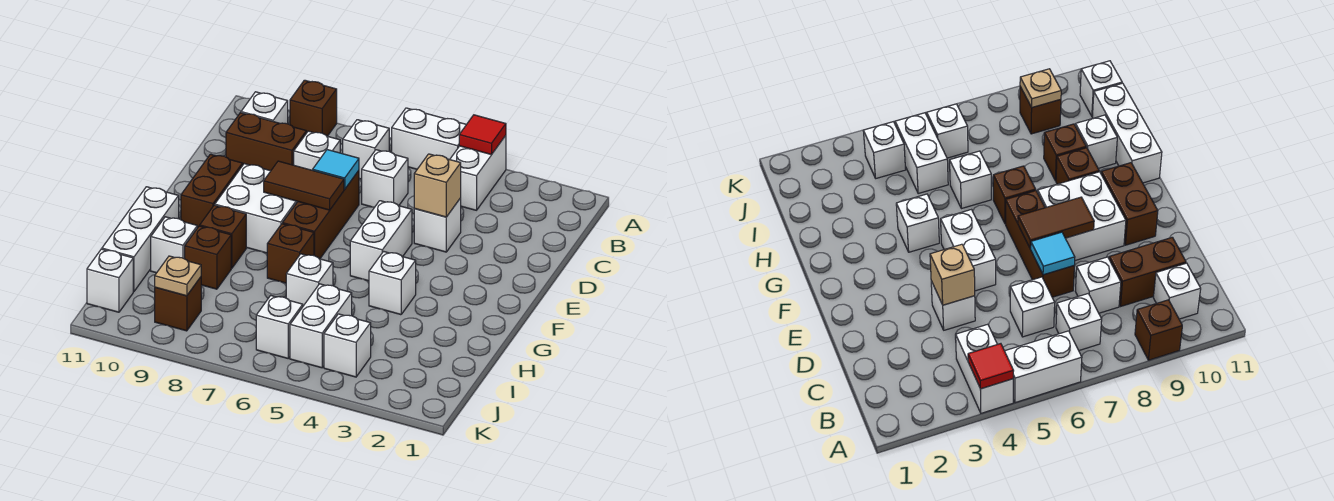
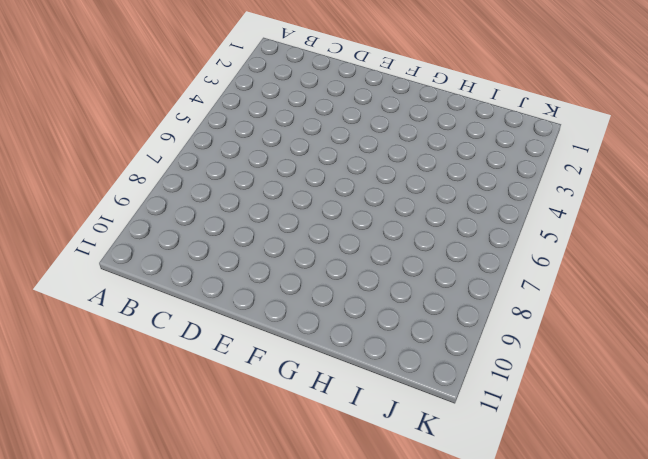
none -> white brick A4:B4 level 1
none -> white brick A5:A6 level 1
none -> brown brick A9 level 1
none -> white brick B7 level 1

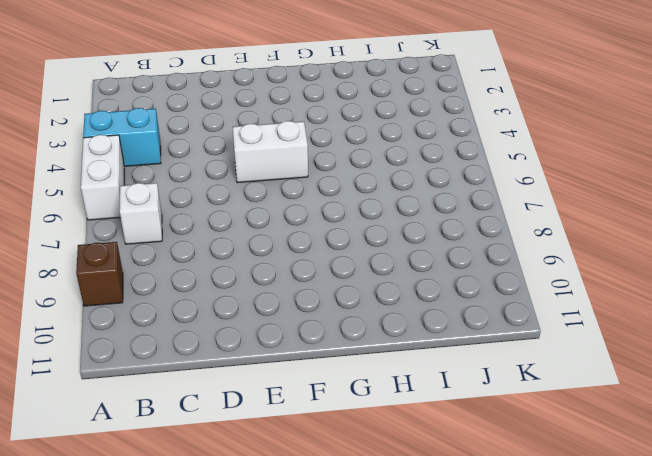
cyan brick A4:B4 level 1 -> white brick A4:B4 level 1
none -> white brick B10 level 1
none -> white brick C6 level 1
none -> white brick C8 level 1
none -> brown brick C9:C10 level 1

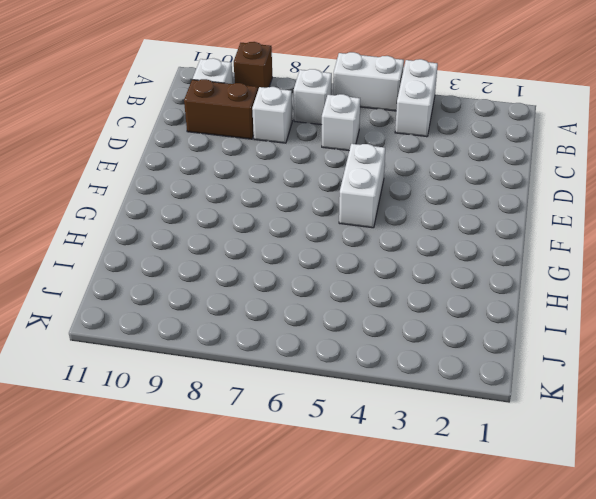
none -> white brick D4 level 1
none -> brown brick D7:F7 level 1
none -> white brick E8:F9 level 1
none -> brown brick E10:F10 level 1

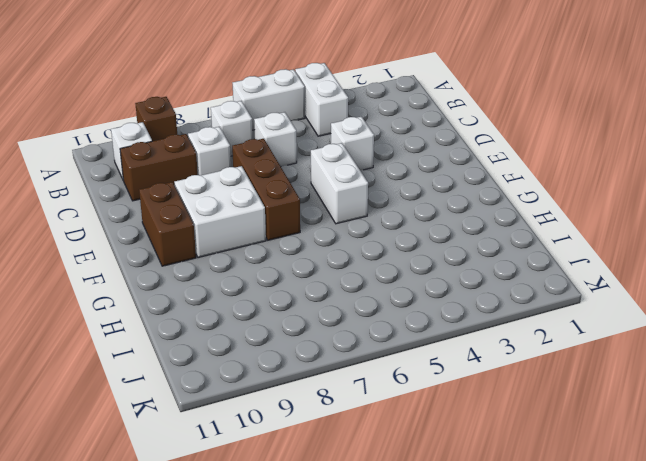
none -> white brick G4 level 1
none -> brown brick G7 level 1
none -> brown brick G9 level 1
none -> white brick G11:I11 level 1

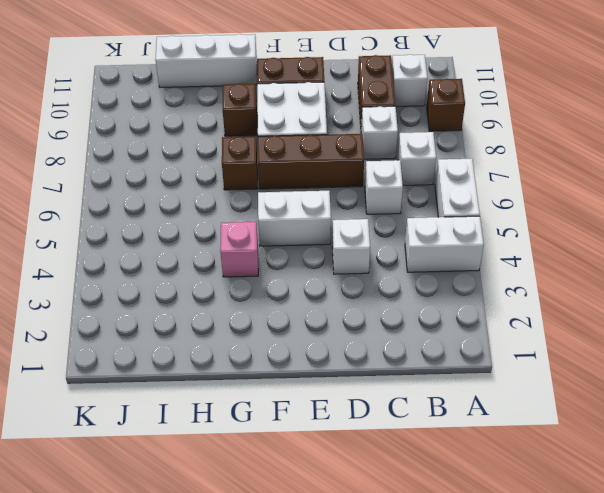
pink brick G4 level 1 -> white brick G4 level 1
none -> white brick H6 level 1
none -> brown brick H9 level 1
none -> white brick H10 level 1
none -> white brick I5:J5 level 1

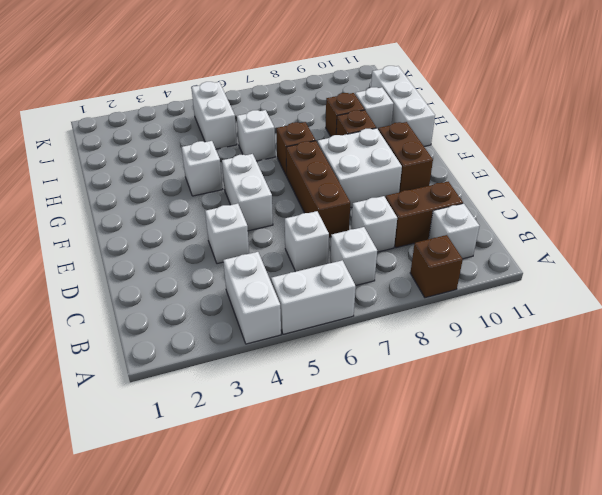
none -> white brick J4 level 1
none -> white brick J6 level 1
none -> brown brick J9 level 1
none -> white brick J11 level 1

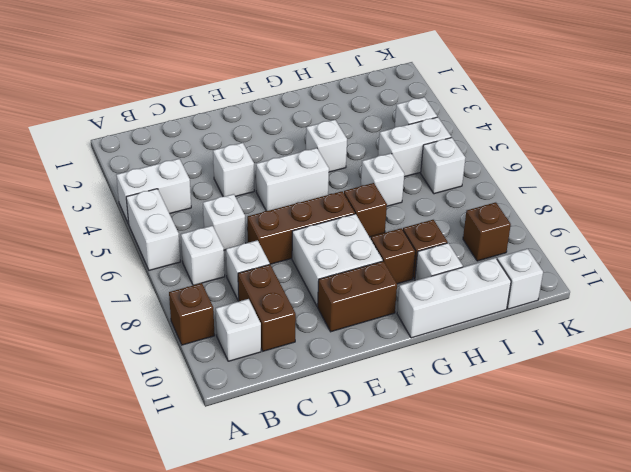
none -> red tile A4 level 2
none -> tan brick D4 level 2
none -> cyan tile D7 level 2
none -> brown tile E7:E8 level 2

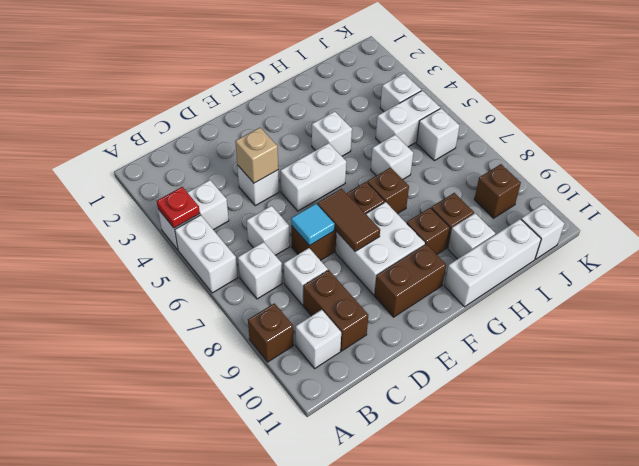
red plate A4 level 2 -> red tile A4 level 2
none -> tan plate J9 level 2

